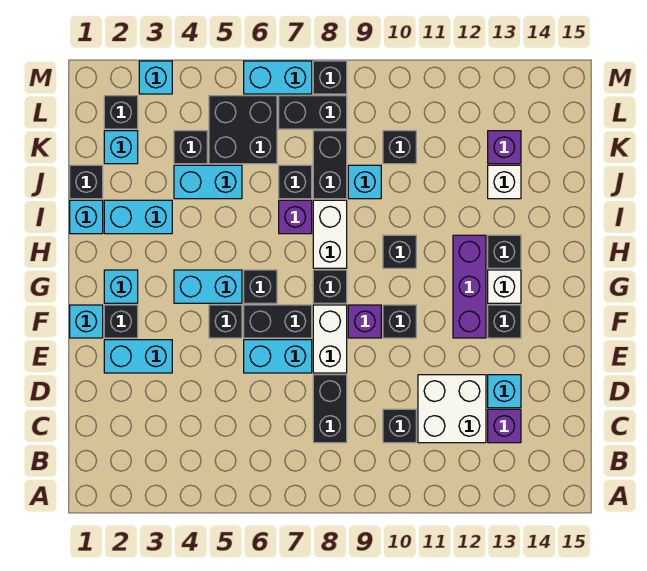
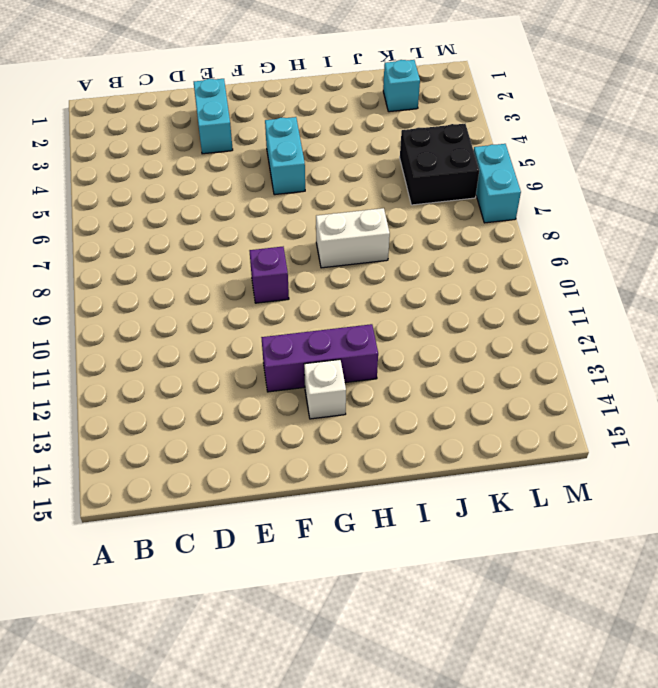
none -> black brick C8:D8 level 1
none -> black brick C10 level 1
none -> white brick C11:D12 level 1
none -> purple brick C13 level 1

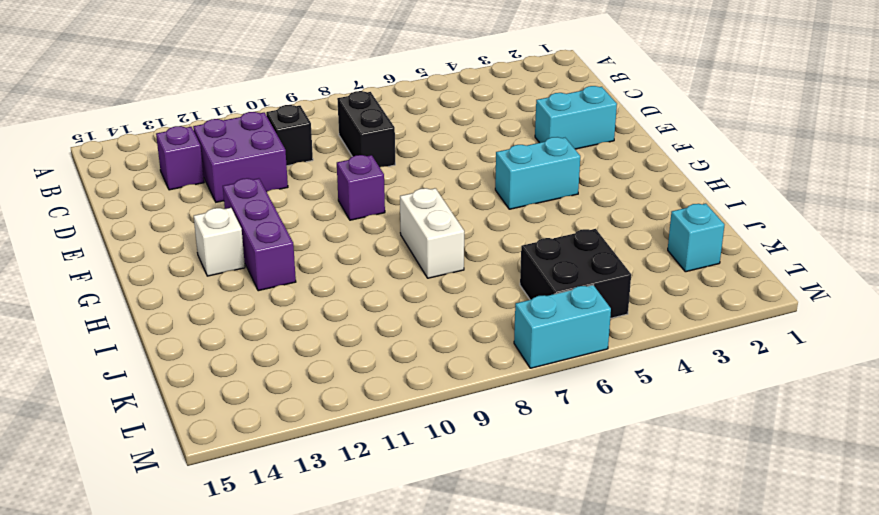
purple brick C11:D12 level 1 -> white brick C11:D12 level 1
none -> cyan brick D13 level 1
none -> cyan brick E6:E7 level 1
none -> white brick E8:F8 level 1
none -> cyan brick F1 level 1

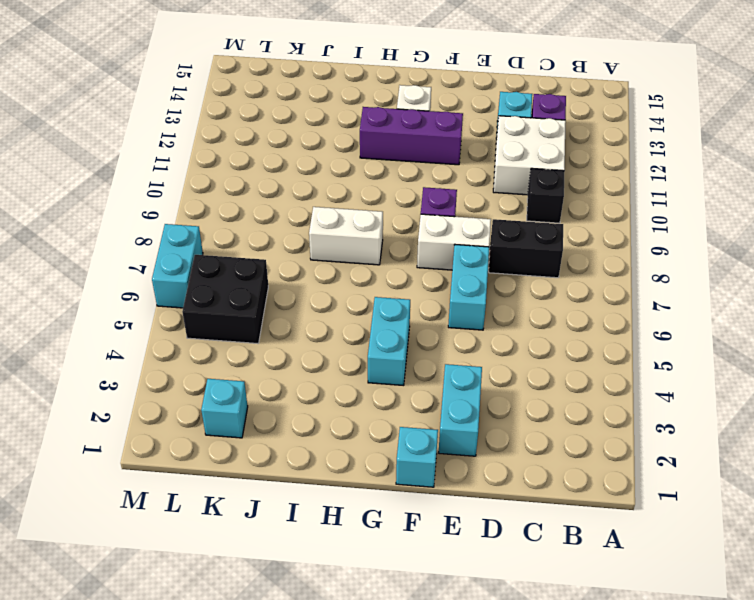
none -> black brick F2 level 1
none -> black brick F5 level 1
none -> black brick F6:F7 level 1
none -> black brick F10 level 1

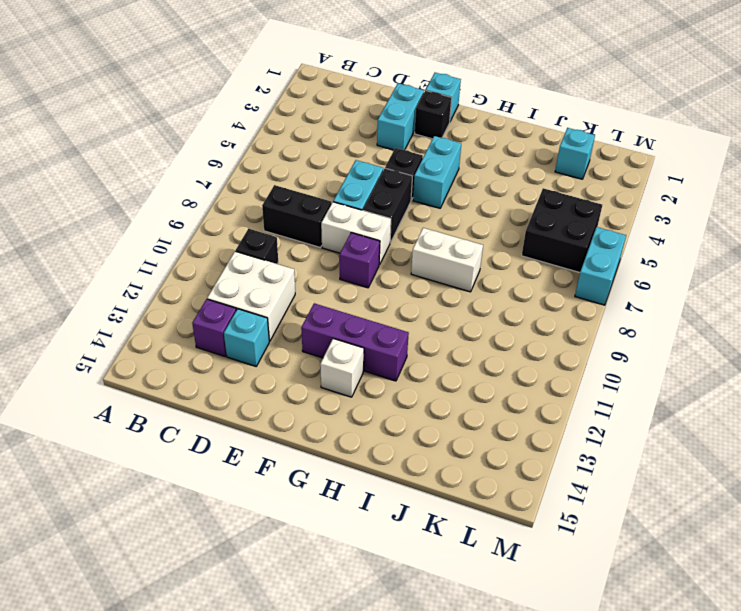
none -> black brick F10 level 1
none -> black brick F13 level 1
none -> cyan brick G2 level 1
none -> black brick G6 level 1

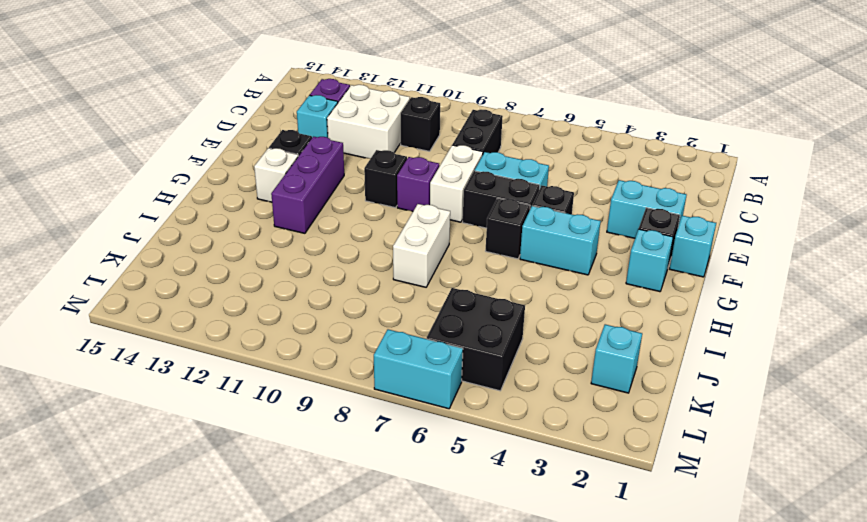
none -> black brick G8 level 1
none -> black brick H10 level 1
none -> black brick H13 level 1
none -> cyan brick I1 level 1

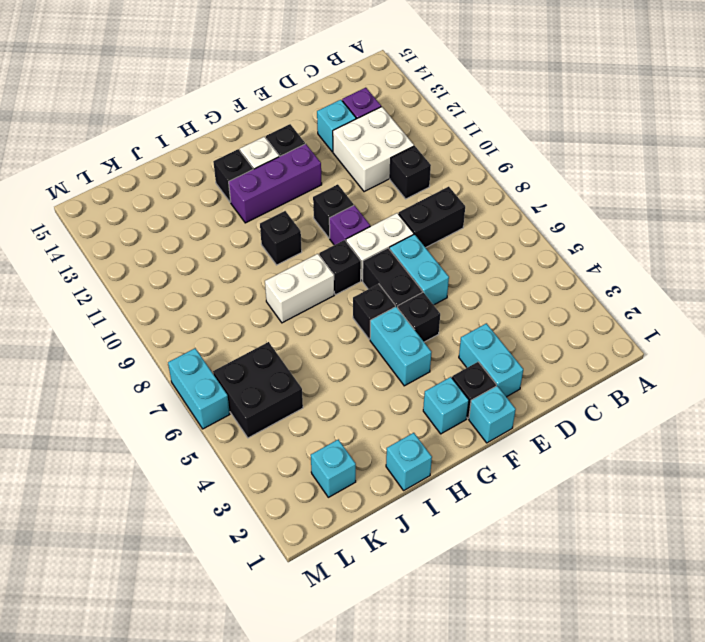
none -> cyan brick I2:I3 level 1
none -> purple brick I7 level 1
none -> black brick J1 level 1
none -> cyan brick J4:J5 level 1

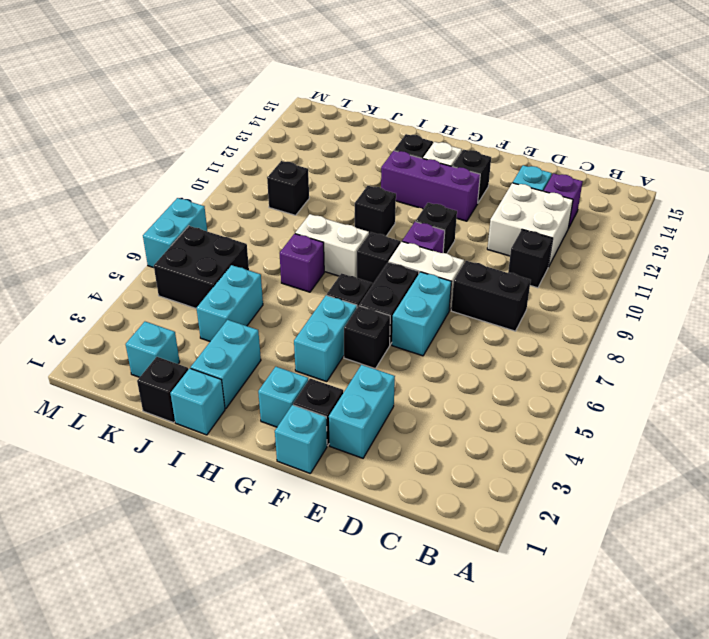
none -> black brick J7 level 1
none -> black brick J8:K8 level 1
none -> cyan brick J9 level 1
none -> white brick J13 level 1

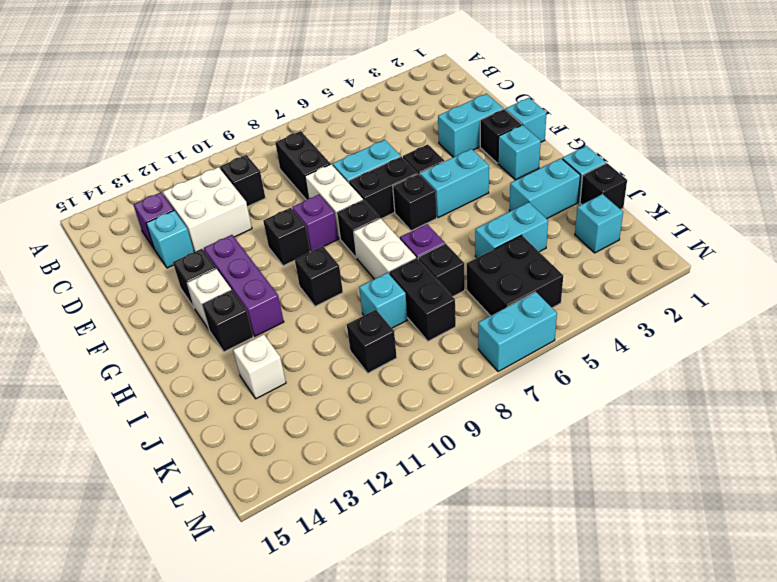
none -> black brick K4 level 1
none -> purple brick K13 level 1
none -> black brick L2 level 1
none -> black brick L7:L8 level 1

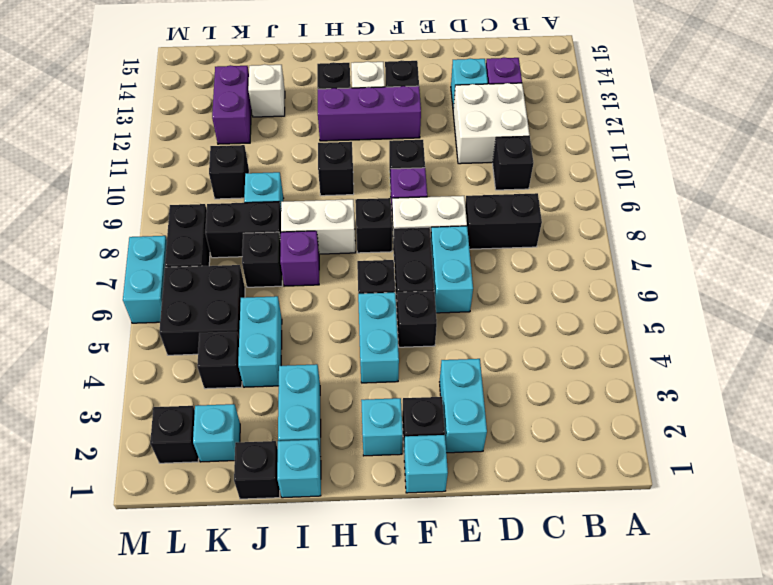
purple brick K12:K13 level 1 -> purple brick K13 level 1
none -> cyan brick M3 level 1
none -> black brick M8 level 1

